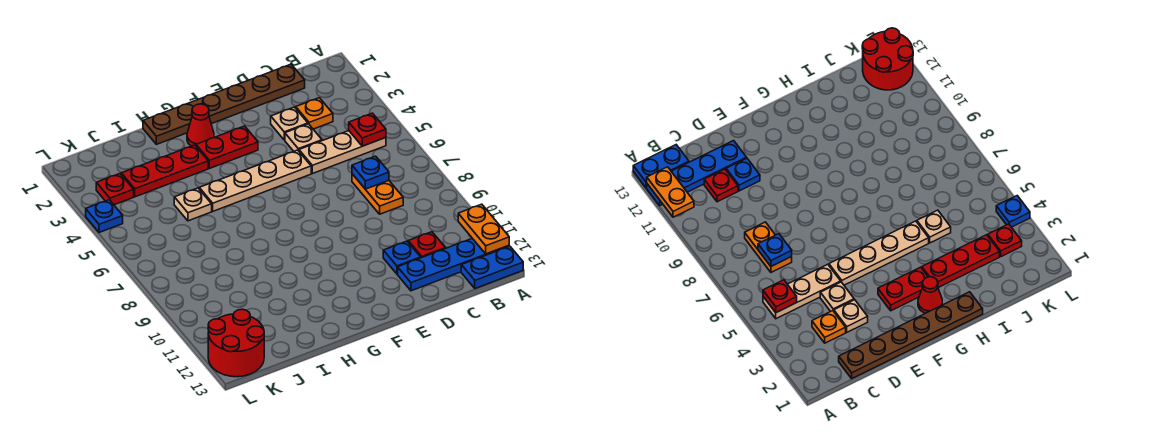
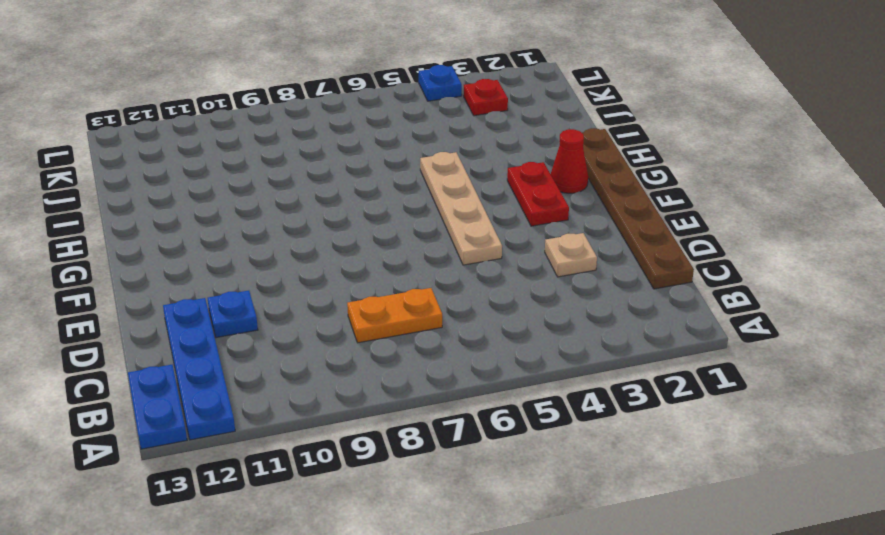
none -> tan plate B5:D5 level 1
none -> orange plate C3 level 1
none -> red plate C11 level 1

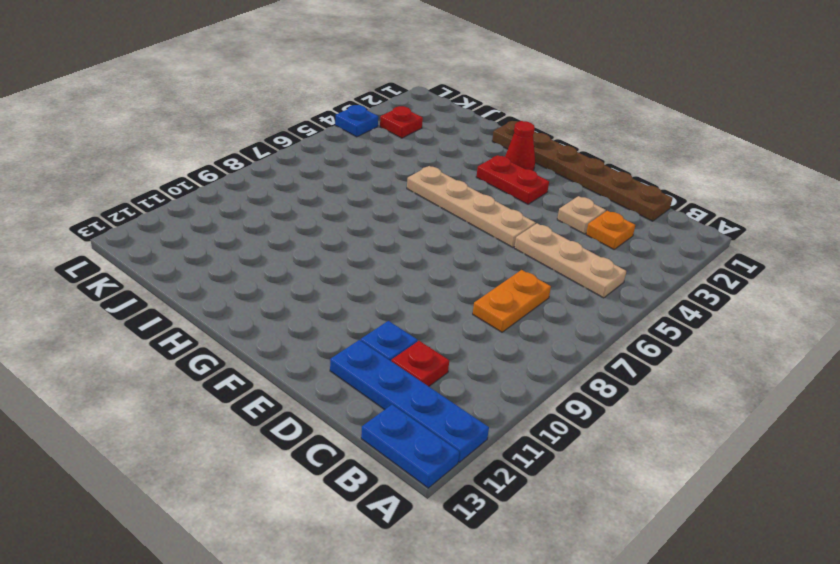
none -> tan plate D4 level 1
none -> red plate H3:J3 level 1
none -> tan plate I5 level 1

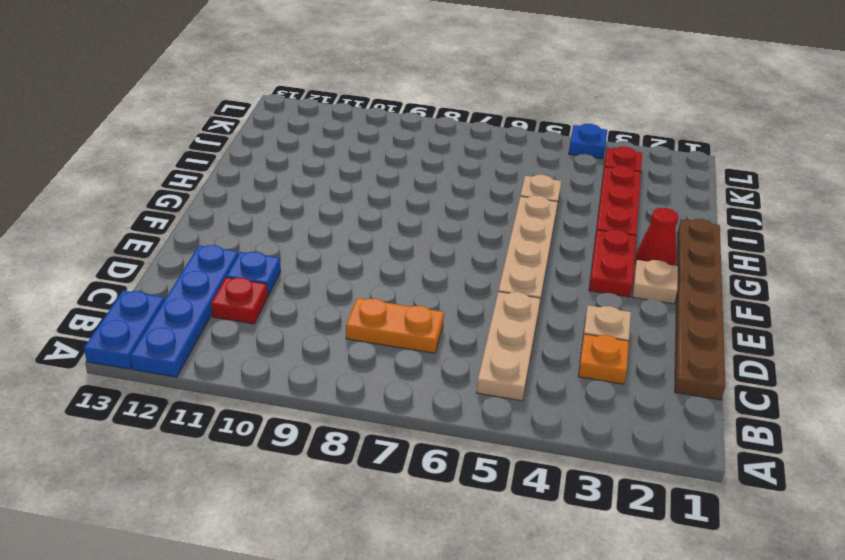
tan plate F2 level 1 -> tan plate D4 level 1
none -> red round brick K12:L13 level 1
none -> orange plate A11:A12 level 2
none -> red plate B5 level 2

